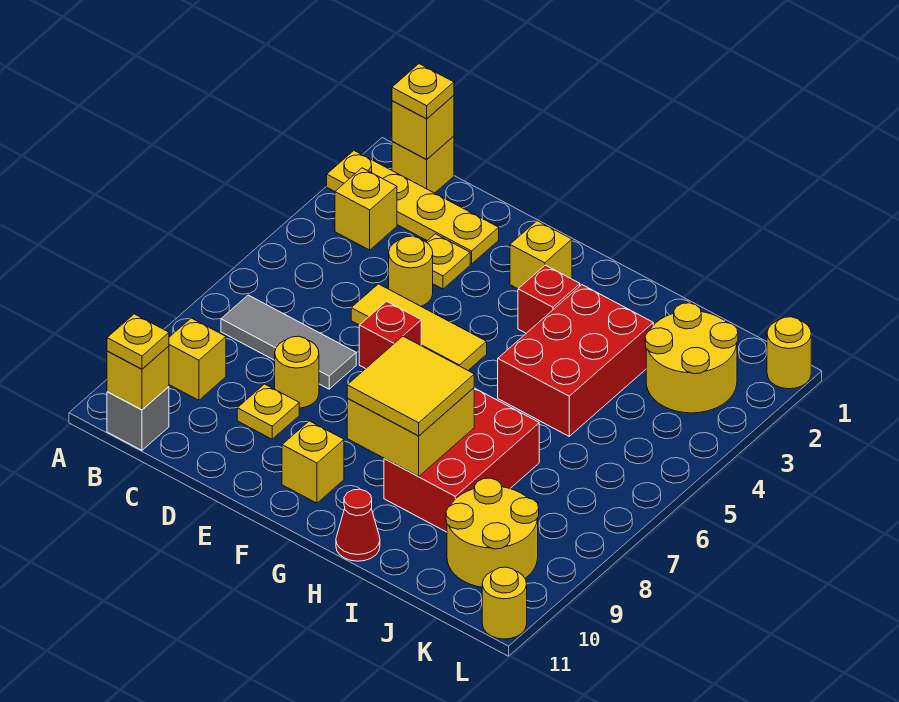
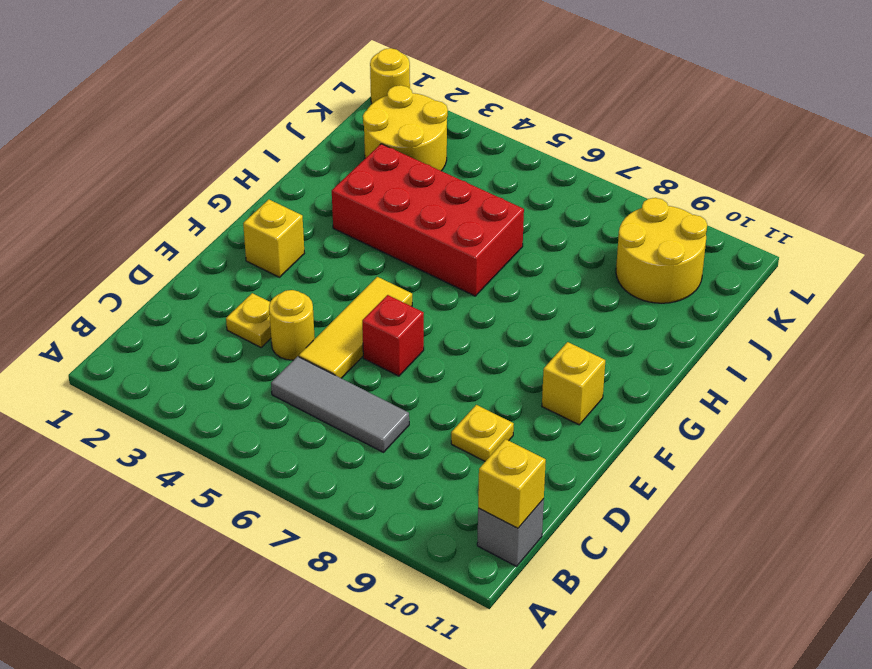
grey tile C5:C7 level 1 -> grey tile B7:D7 level 1
red brick H3:I6 level 1 -> red brick H3:I5 level 1
none -> yellow plate A2:D2 level 1
none -> yellow brick B1 level 1
none -> yellow brick B3 level 1

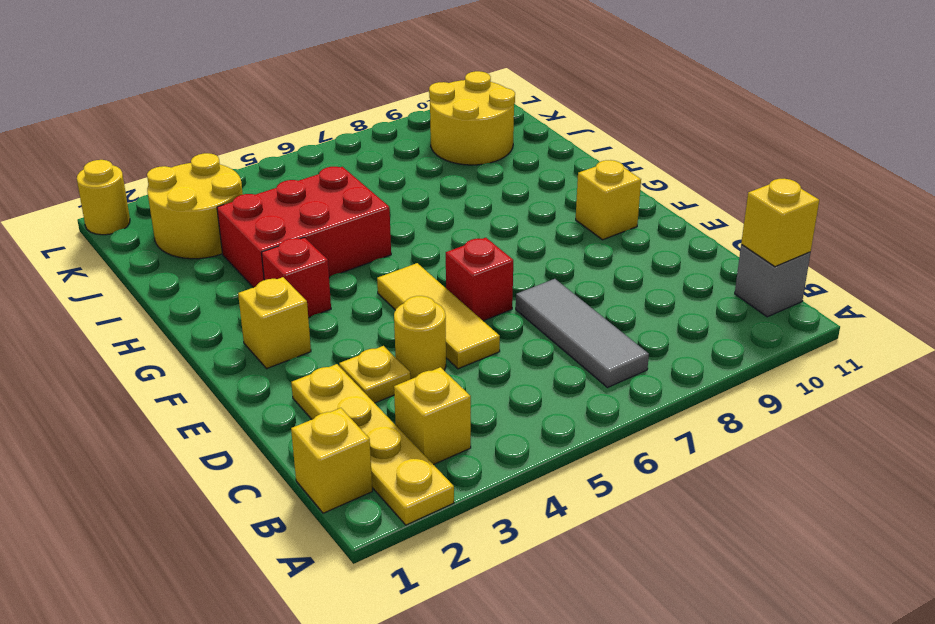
none -> yellow brick B9 level 1
none -> yellow round brick D8 level 1
none -> yellow plate D9 level 1

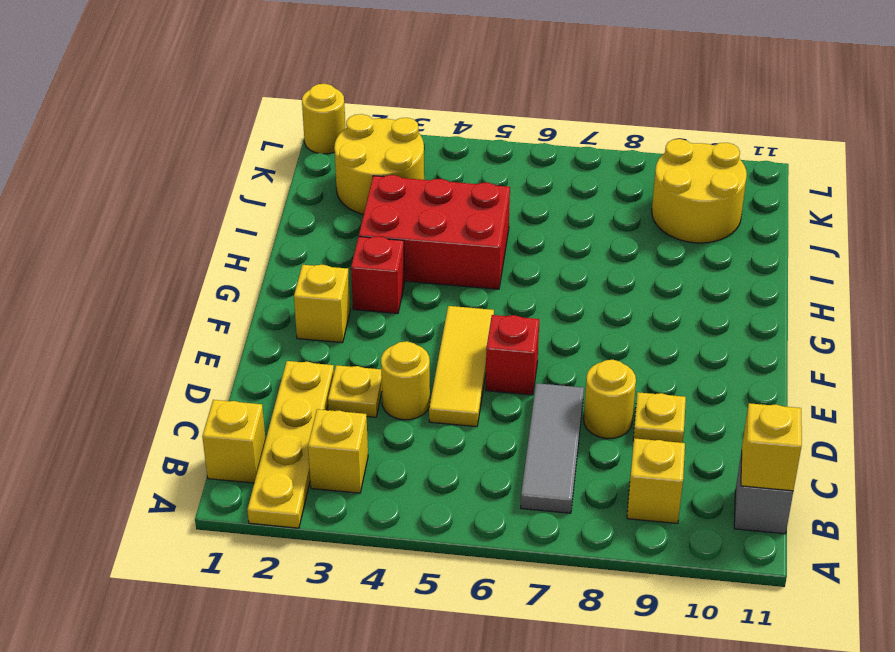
none -> yellow brick F10 level 1
none -> red brick H7:I9 level 1
none -> red cone H11 level 1

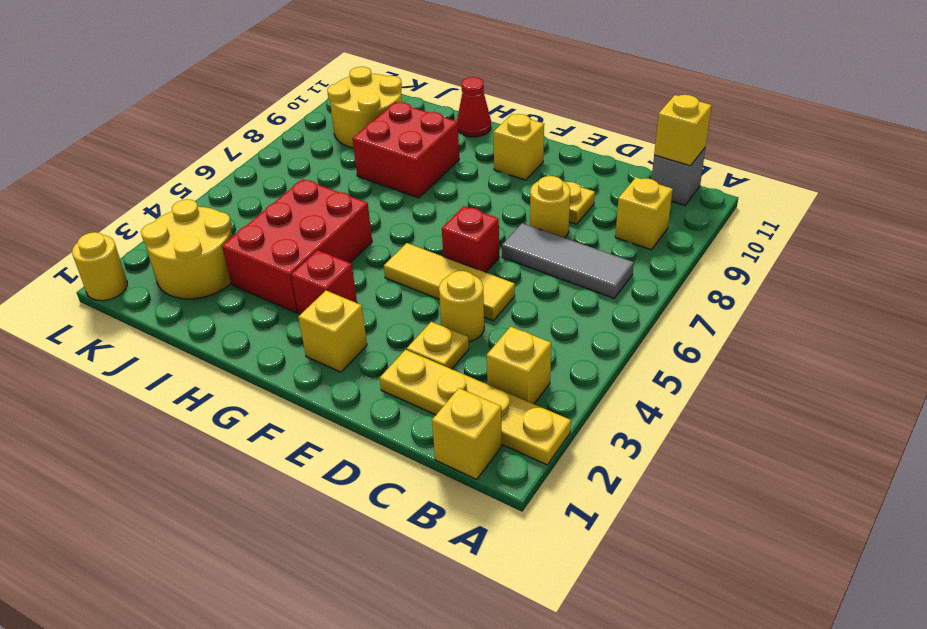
red brick H8:I9 level 1 -> red brick H7:I9 level 1
none -> yellow round brick L11 level 1
none -> yellow brick B1 level 2
none -> yellow brick G8:H9 level 2

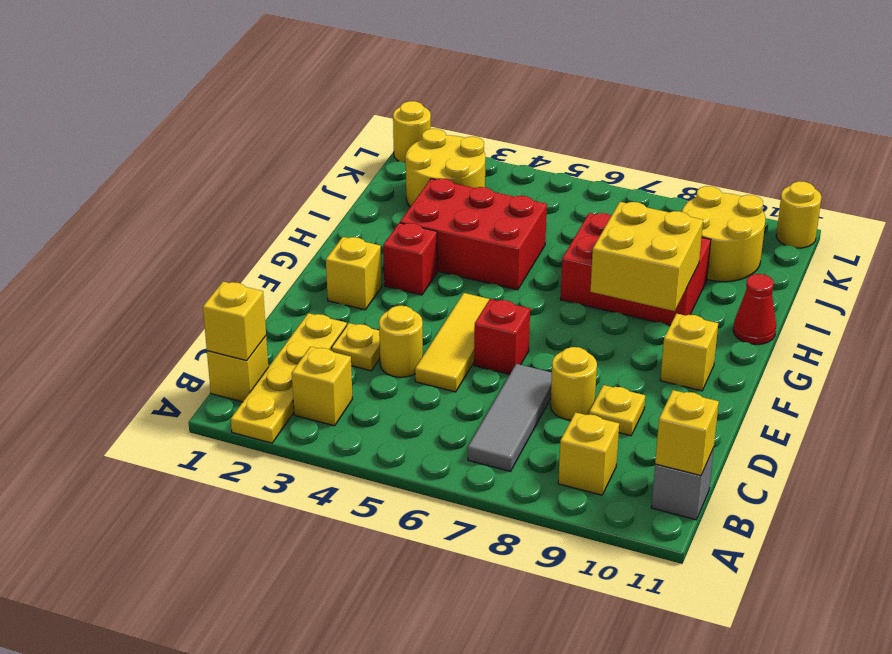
none -> yellow plate B1 level 3
none -> yellow plate B11 level 3
none -> yellow tile G8:H9 level 3

